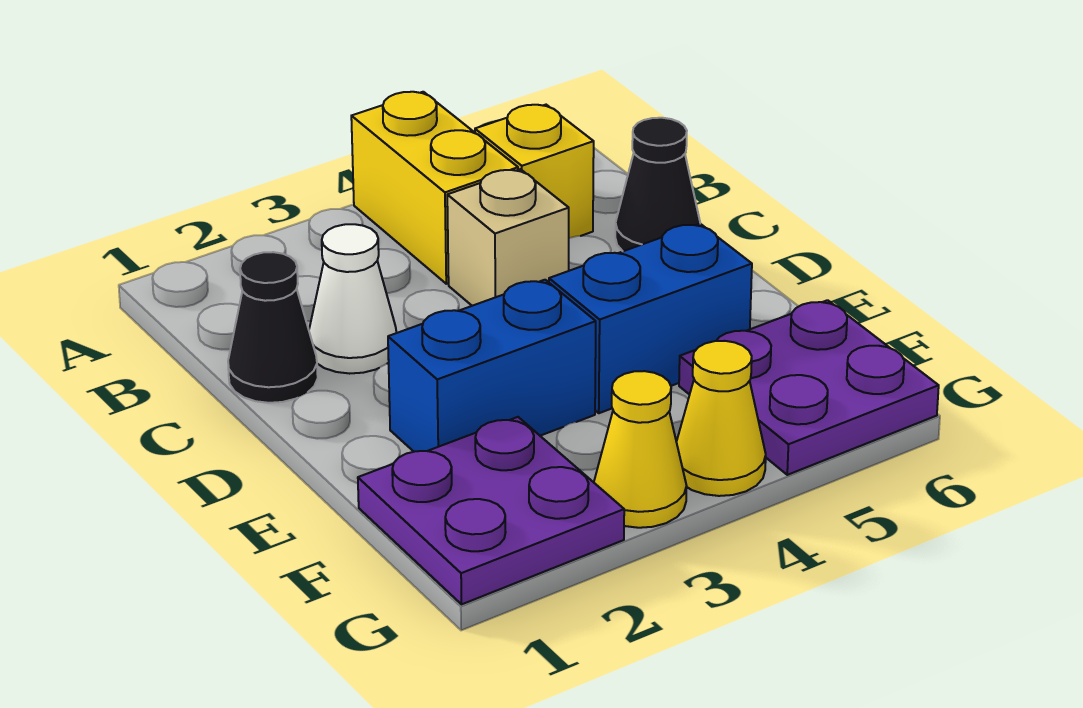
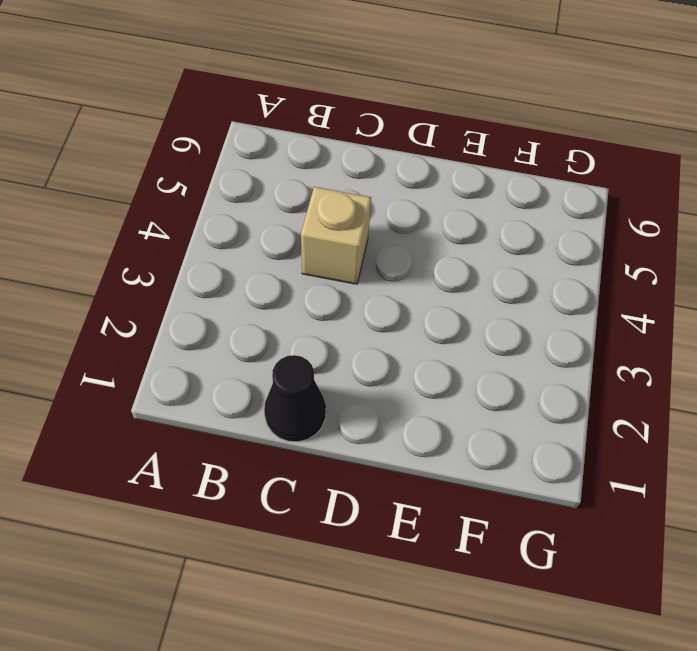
none -> yellow brick A4:B4 level 1
none -> yellow brick B5 level 1
none -> white cone C2 level 1

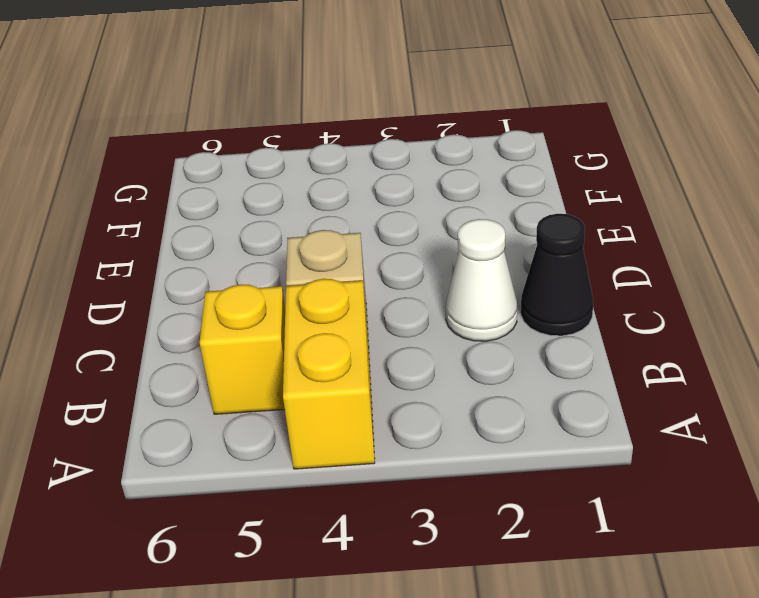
none -> black cone C6 level 1
none -> blue brick E2:E3 level 1
none -> blue brick E4:E5 level 1

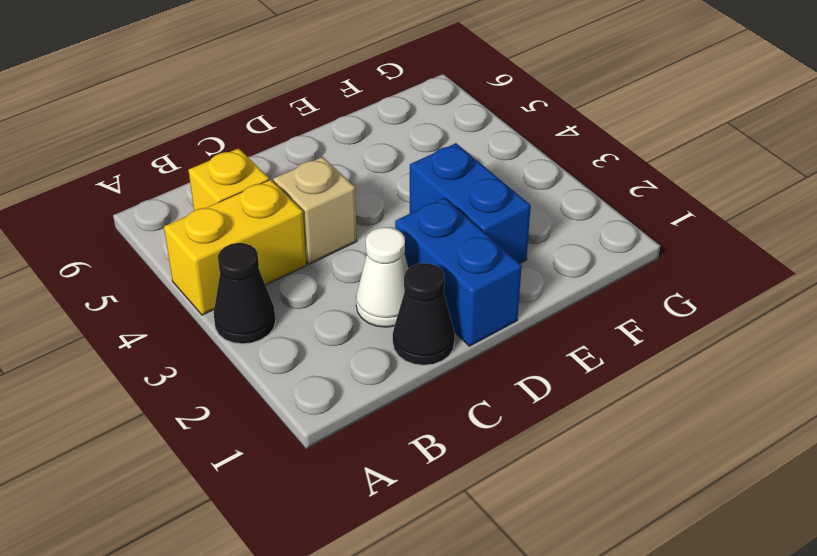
black cone A3 level 1 -> black cone C6 level 1
blue brick D1:D2 level 1 -> blue brick E4:E5 level 1
none -> purple plate F1:G2 level 1
none -> purple plate F5:G6 level 1
none -> yellow cone G3 level 1

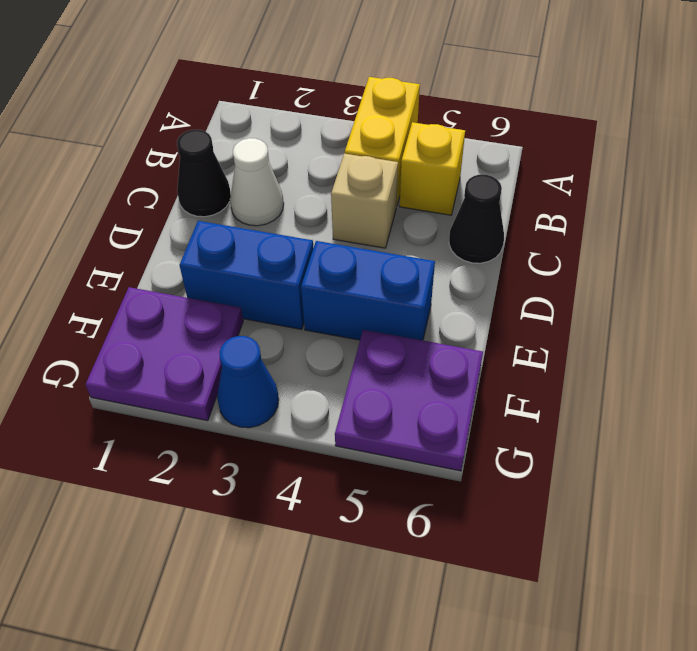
blue cone G3 level 1 -> yellow cone G3 level 1
none -> yellow cone G4 level 1

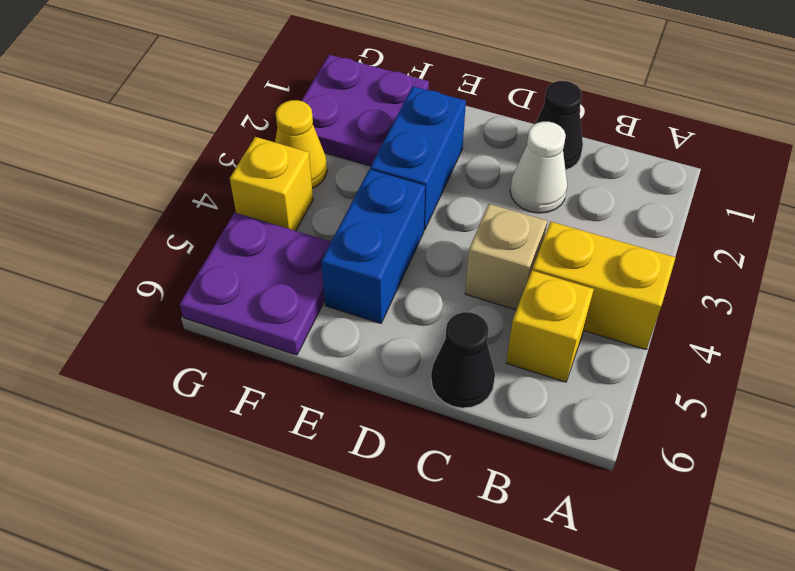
yellow brick G4 level 1 -> yellow cone G4 level 1

